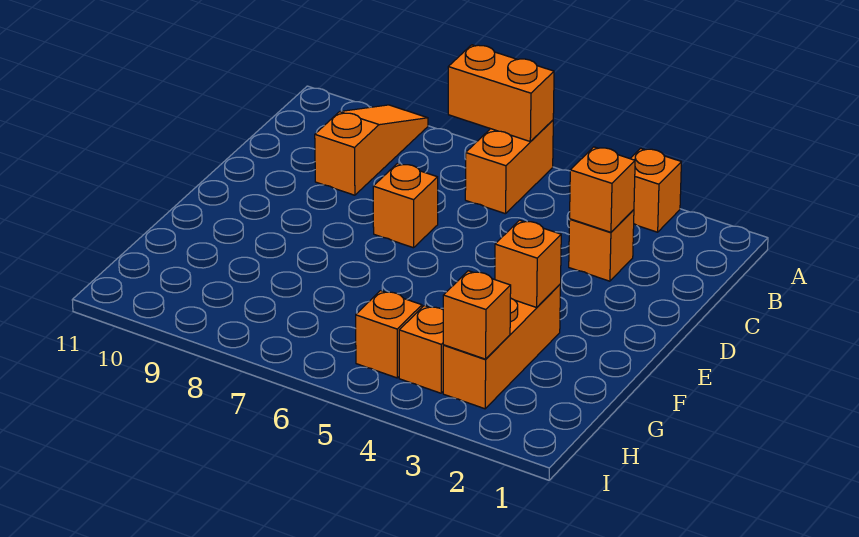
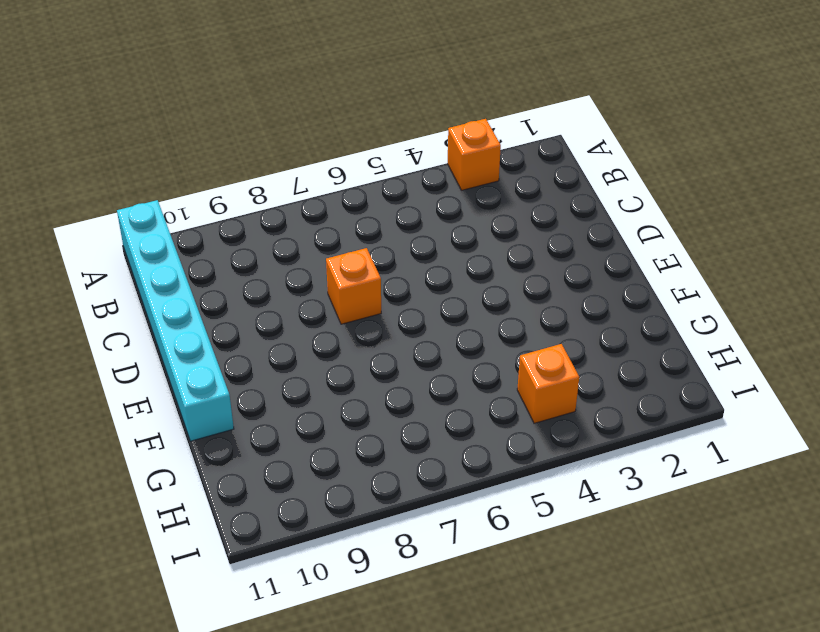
cyan brick A11:F11 level 1 -> none
none -> orange brick A6:B6 level 1
none -> orange slope A9:C9 level 1 top C
none -> orange brick C3 level 1

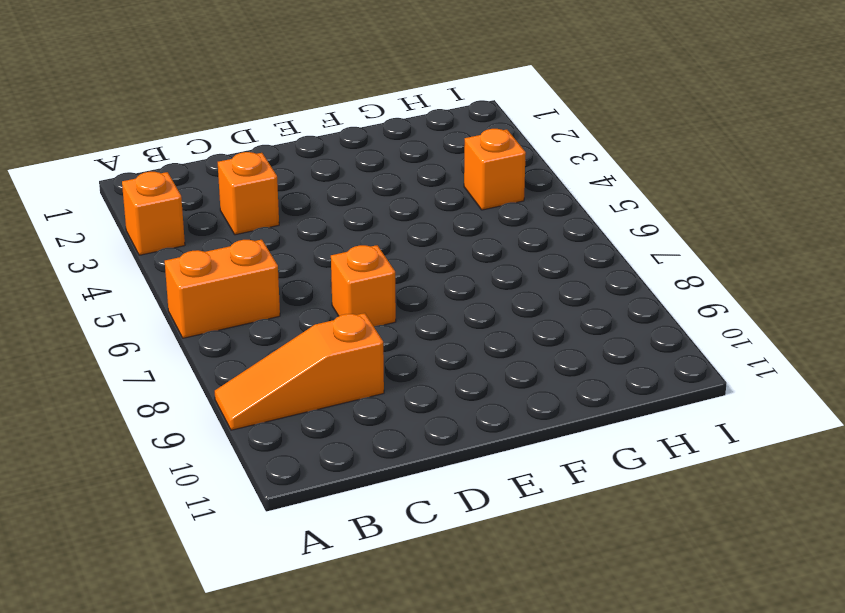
none -> orange brick F3:H3 level 1
none -> orange brick H5 level 1
none -> orange brick A6:A7 level 2

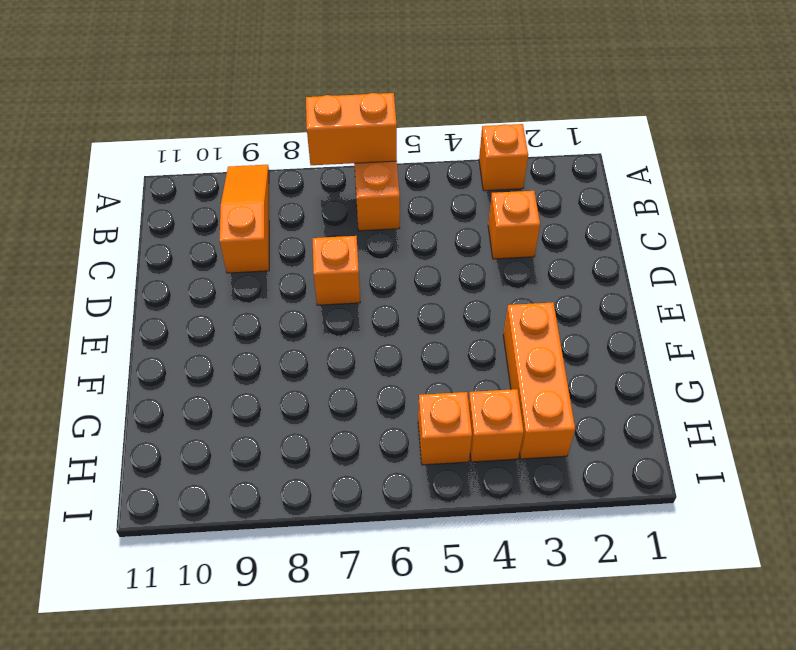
none -> orange brick C3 level 2
none -> orange brick F3 level 2
none -> orange brick H3 level 2

